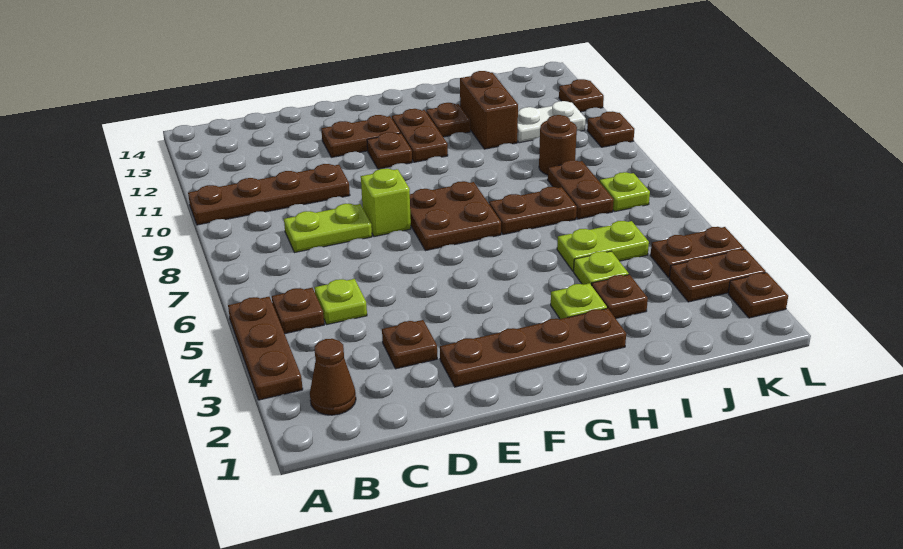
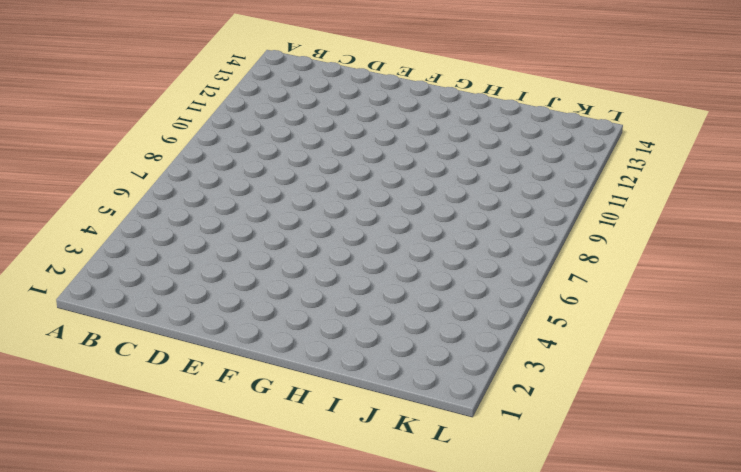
none -> brown plate A3:A5 level 1
none -> brown plate A10:D10 level 1
none -> brown cone B2 level 1

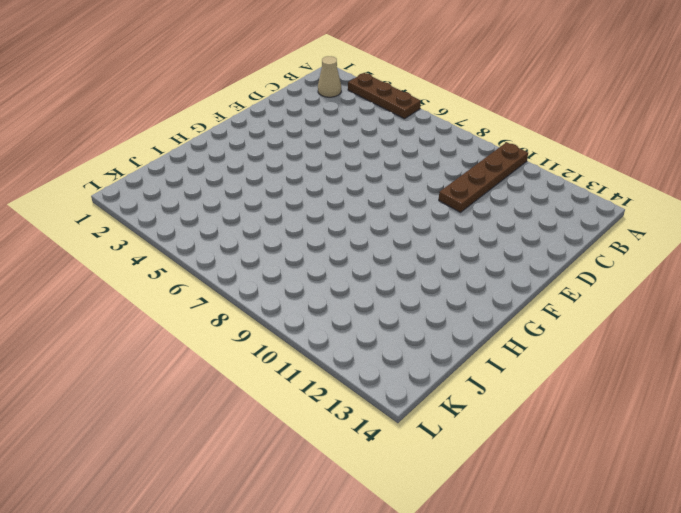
tan cone B2 level 1 -> brown cone B2 level 1
none -> brown plate B5 level 1
none -> lime plate C5 level 1
none -> lime plate C8:D8 level 1

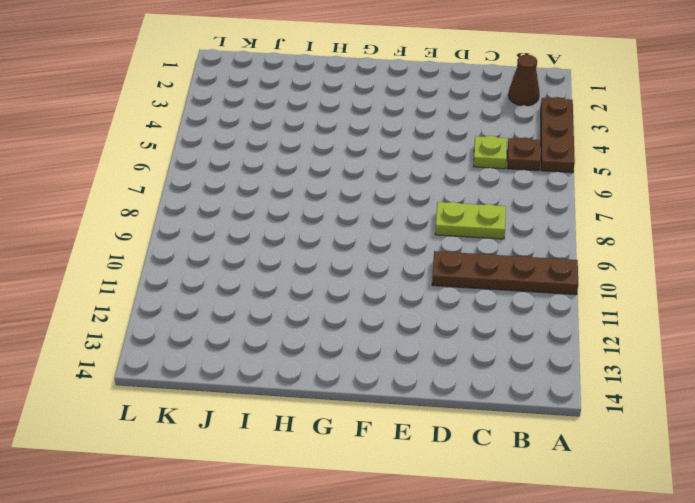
none -> brown plate D3 level 1
none -> brown plate E2:H2 level 1
none -> lime brick E8 level 1

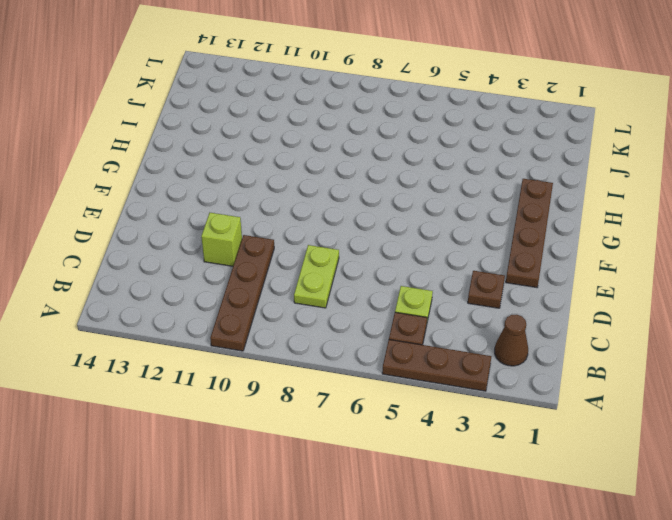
lime brick D11 level 1 -> lime brick E8 level 1
none -> brown plate E12:F12 level 1
none -> brown plate F7:G8 level 1
none -> brown plate F11 level 1

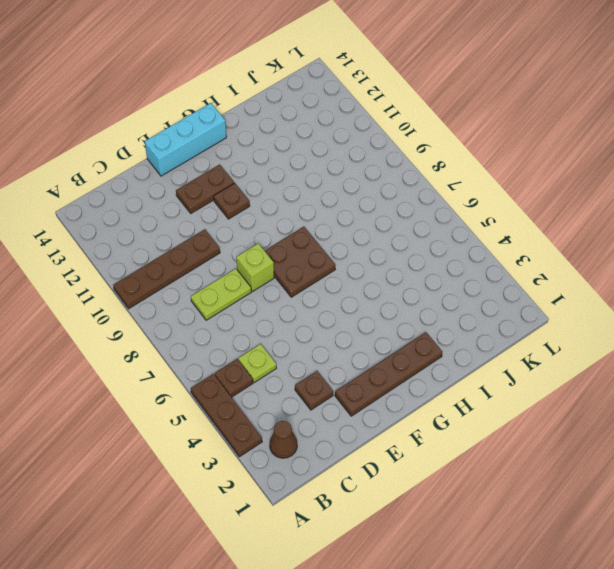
cyan brick E14:G14 level 1 -> none
none -> brown plate G11:G12 level 1
none -> lime plate H3 level 1
none -> brown plate H7:I7 level 1

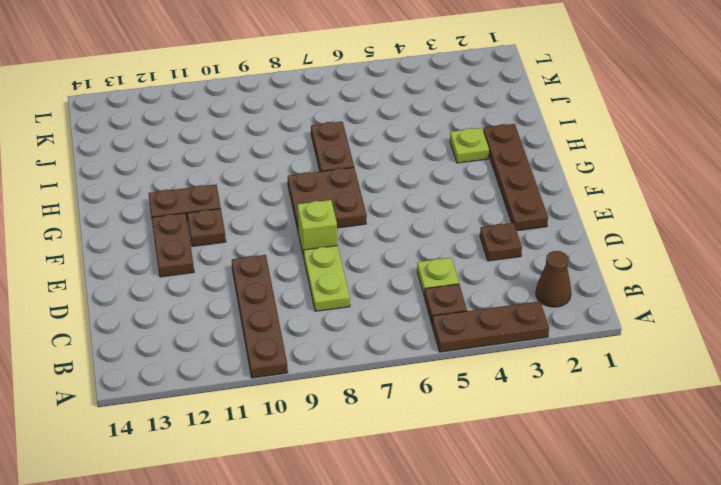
none -> brown plate H12 level 1
none -> brown plate I3 level 1
none -> lime plate I4 level 1

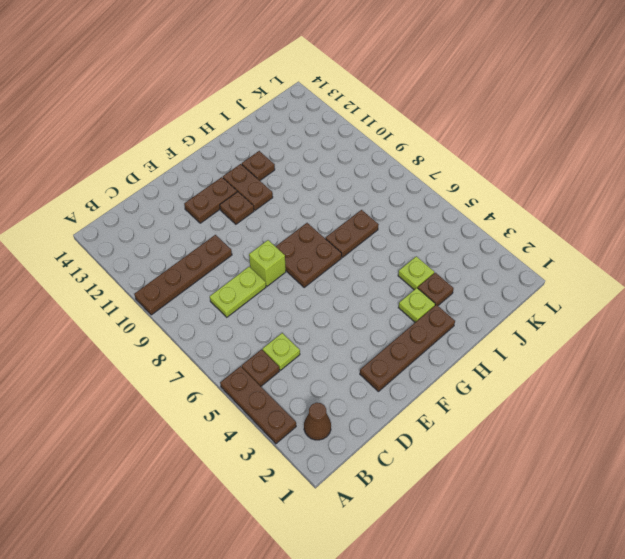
none -> brown plate D3 level 1
none -> lime plate I5:J5 level 1
none -> brown brick I11:I12 level 1

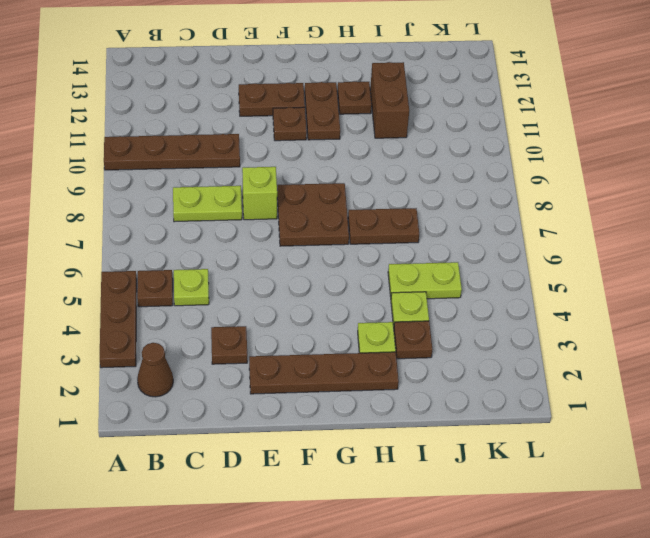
none -> brown plate J7:J8 level 1
none -> brown round brick J9 level 1
none -> white plate J11:K11 level 1

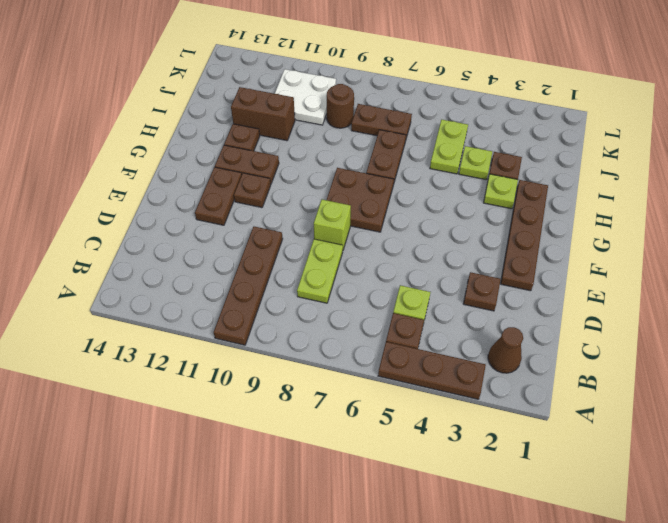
white plate J10:K11 level 1 -> white plate J11:K11 level 1
none -> brown plate K3:L3 level 1
none -> brown plate K4:L4 level 1
none -> lime plate K7 level 1

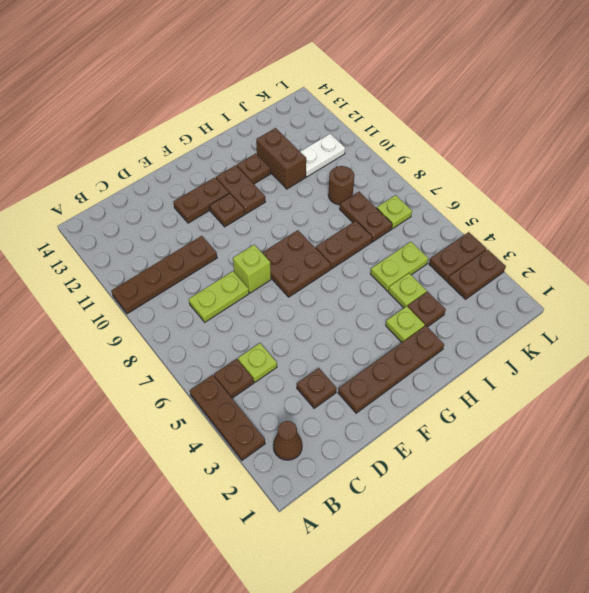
none -> brown plate L2 level 1
none -> brown plate L10 level 1
none -> brown plate L12 level 1

